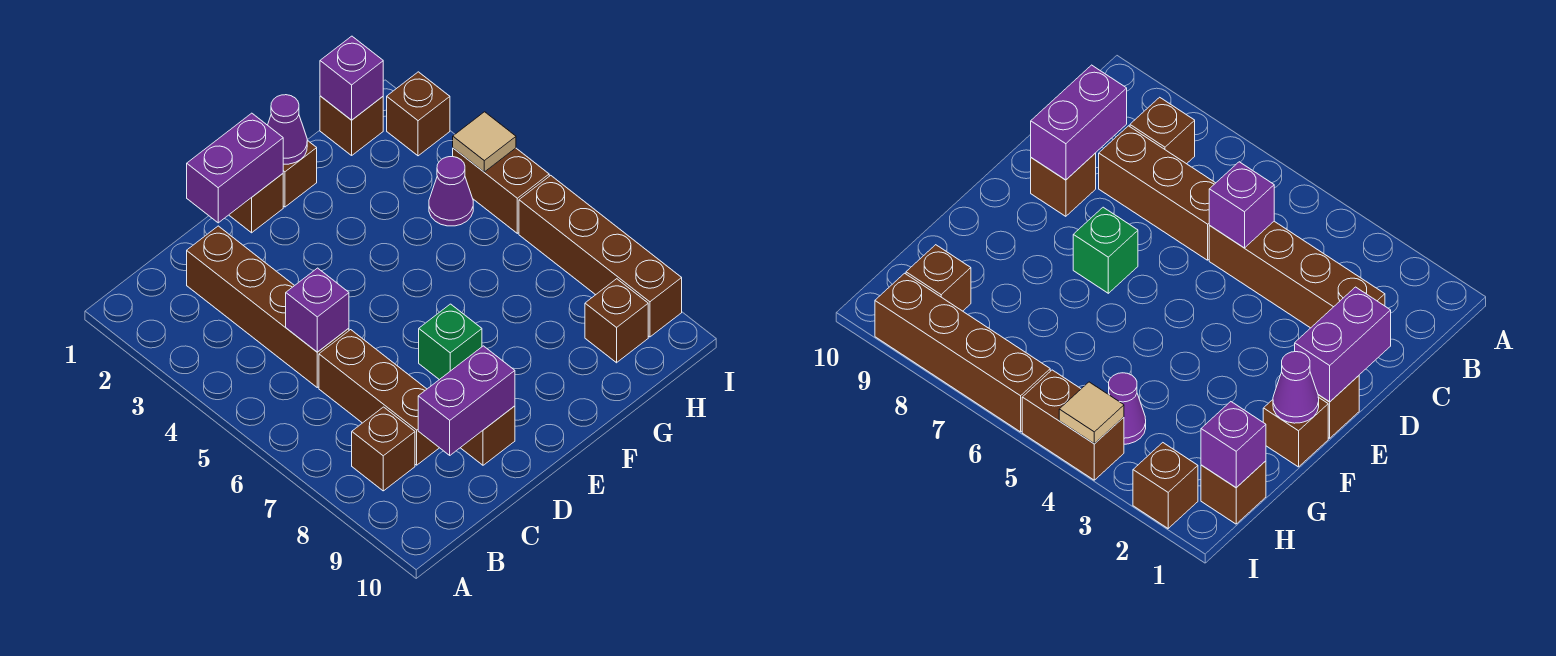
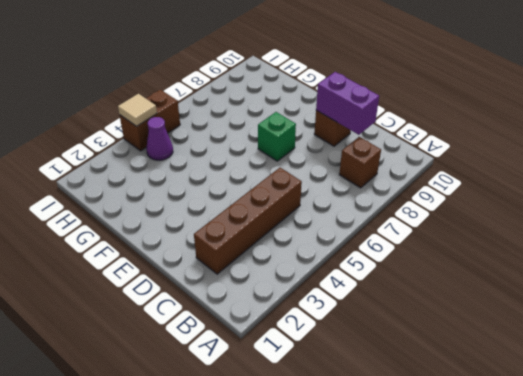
none -> brown brick C6:C8 level 1
none -> brown brick E1 level 1
none -> brown brick F1 level 1

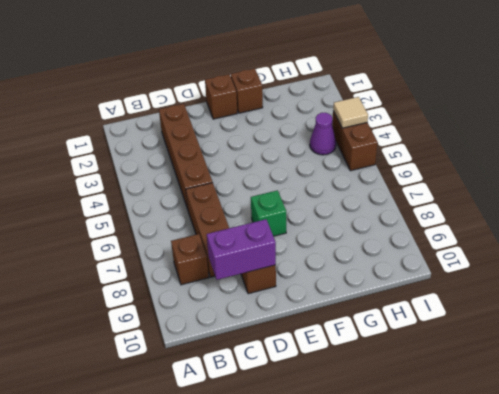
none -> brown brick H1 level 1
none -> brown brick H9 level 1
none -> brown brick I2 level 1

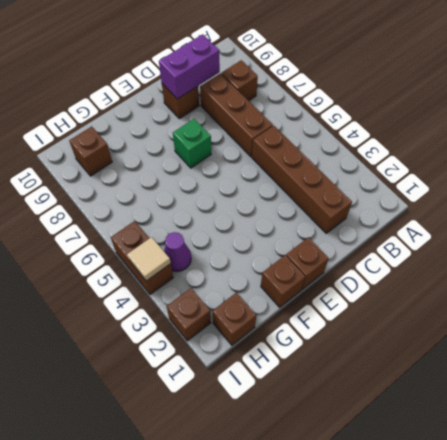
none -> brown brick I6:I9 level 1
none -> purple brick C5 level 2
none -> purple brick D1:E1 level 2

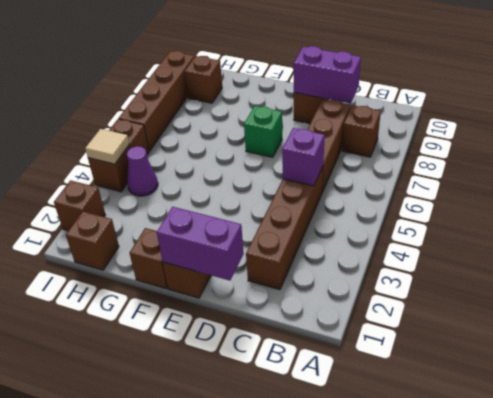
none -> purple cone F1 level 2
none -> purple brick H1 level 2

